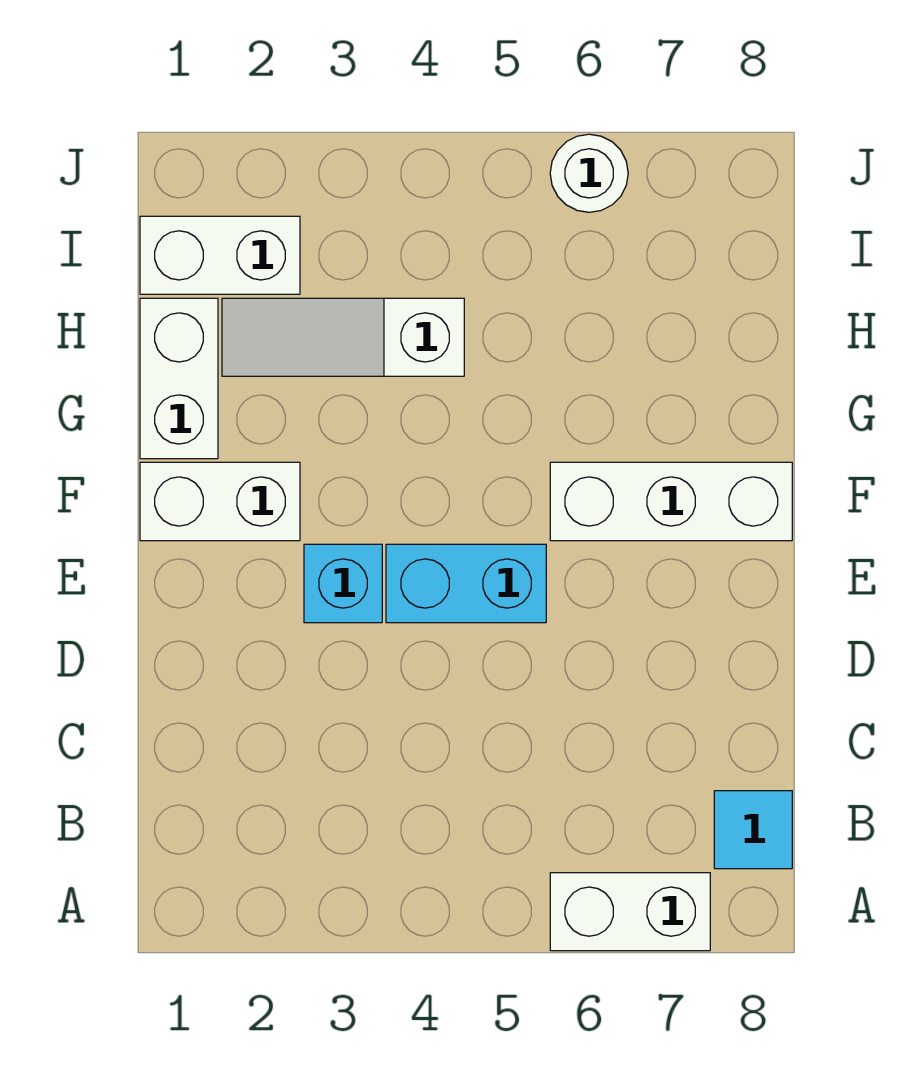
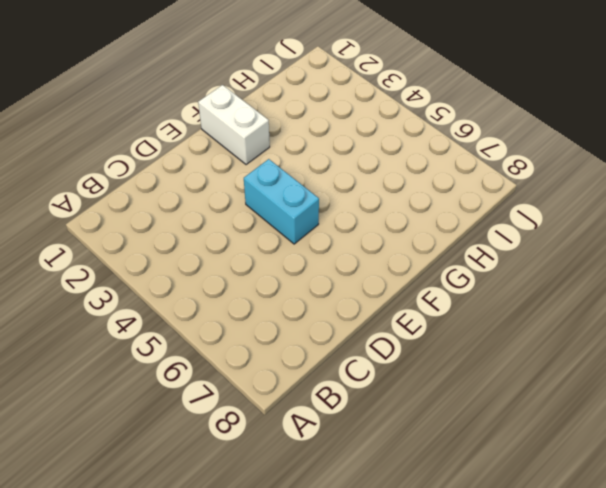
none -> white brick A6:A7 level 1
none -> cyan tile B8 level 1

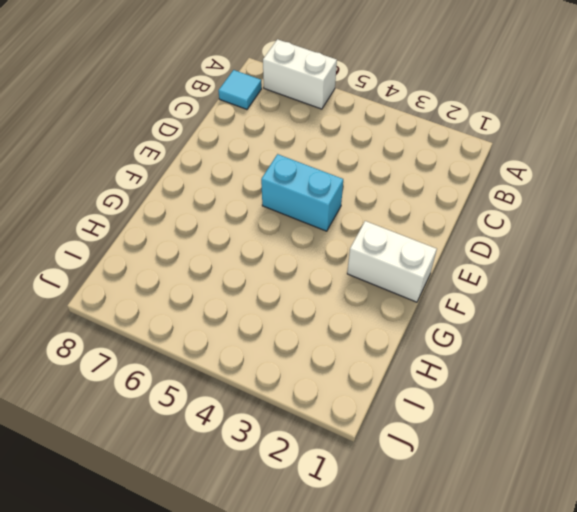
none -> cyan brick E3 level 1
none -> white brick F6:F8 level 1

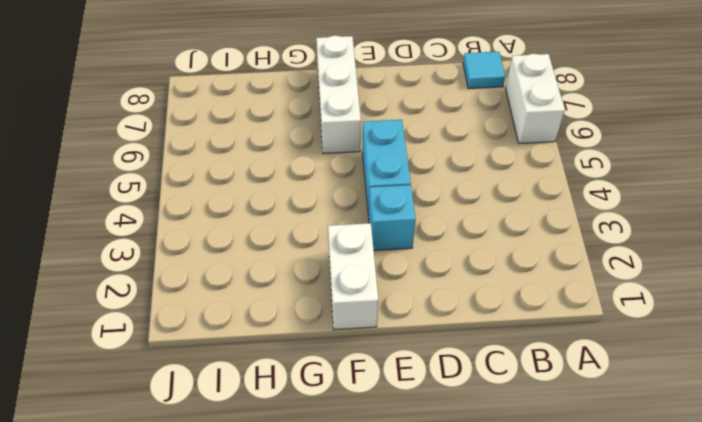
none -> white brick G1:H1 level 1
none -> white slope H2:H4 level 1 top 4

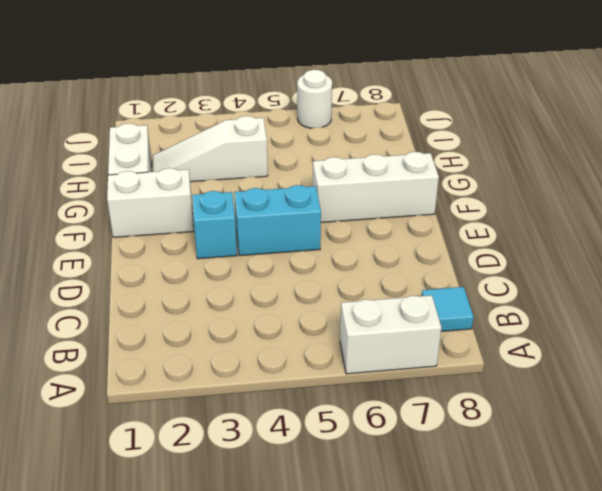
none -> white brick I1:I2 level 1

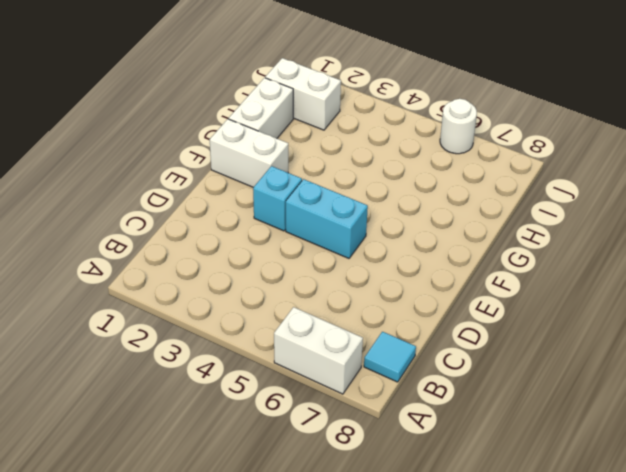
none -> white brick F6:F8 level 1
none -> white slope H2:H4 level 1 top 4

